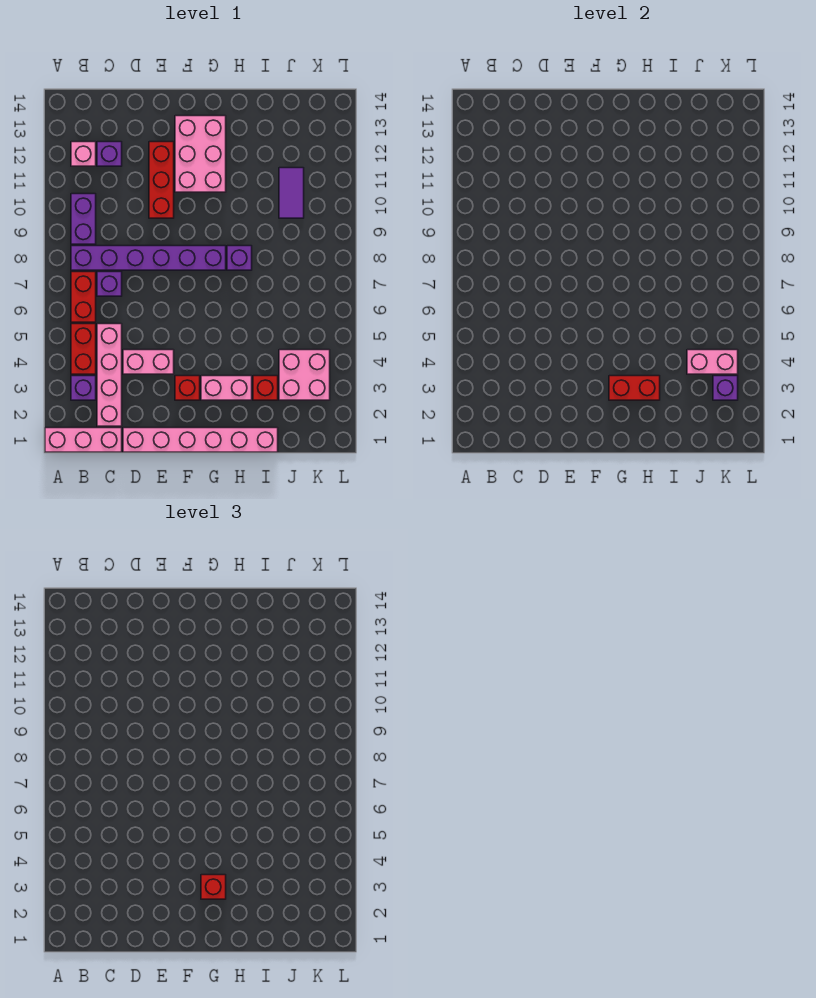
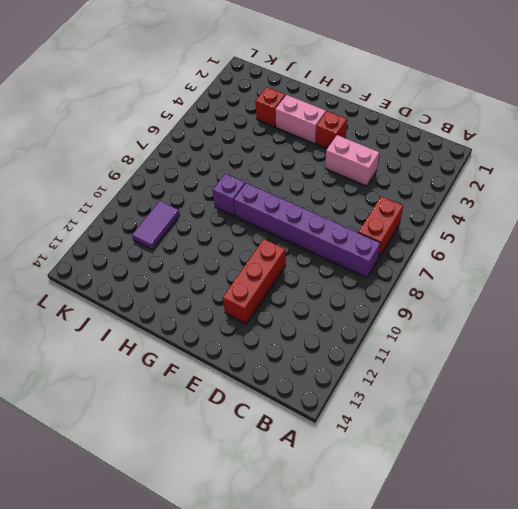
none -> pink brick A1:C1 level 1
none -> purple brick B3 level 1
none -> red brick B4:B5 level 1

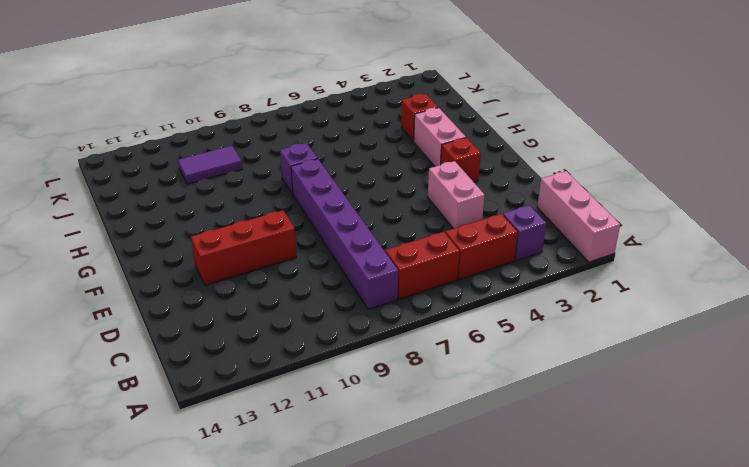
none -> purple brick B9:B10 level 1
none -> pink brick B12 level 1
none -> pink brick C2:C5 level 1

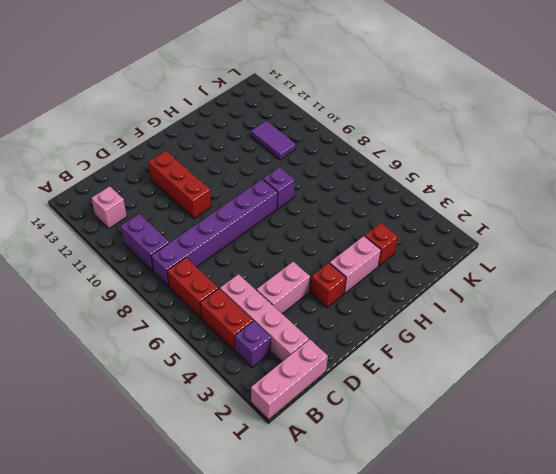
none -> purple brick C7 level 1
none -> purple brick C12 level 1
none -> pink brick D1:I1 level 1

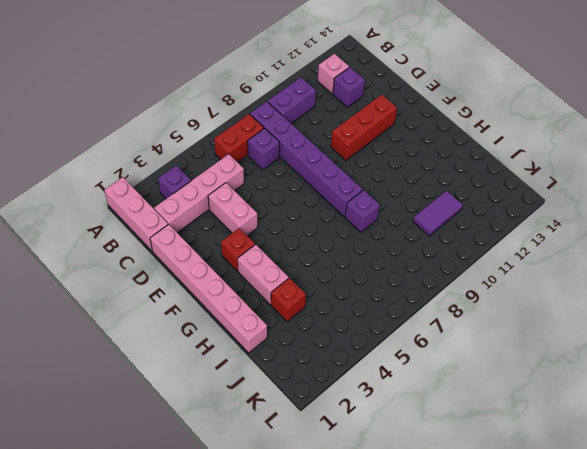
none -> red brick B4:B5 level 1
none -> pink brick F11:G13 level 1
none -> pink brick J3:K4 level 1

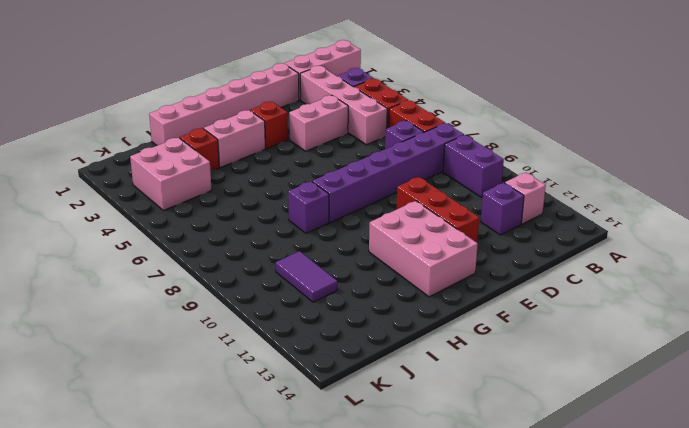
none -> red brick G3:H3 level 2
none -> pink brick J4:K4 level 2
none -> purple brick K3 level 2

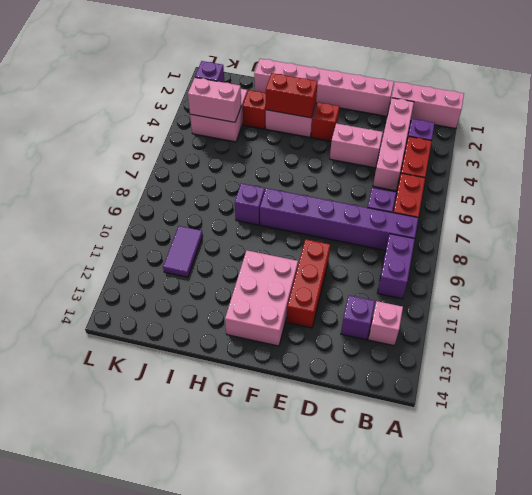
none -> red brick G3 level 3

